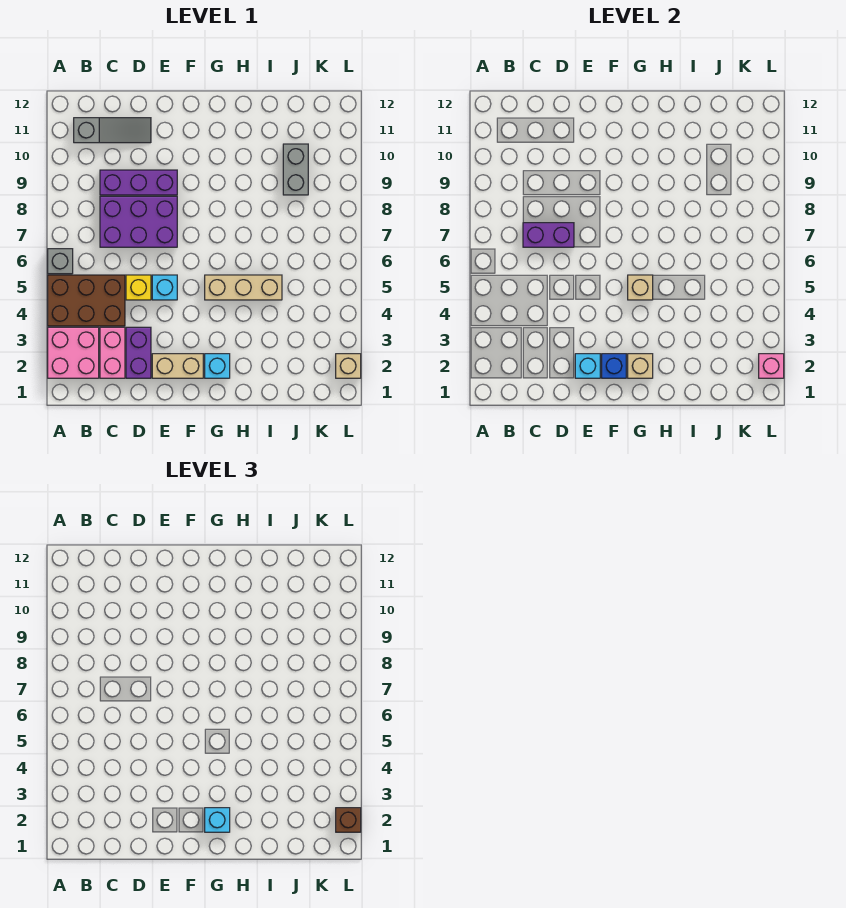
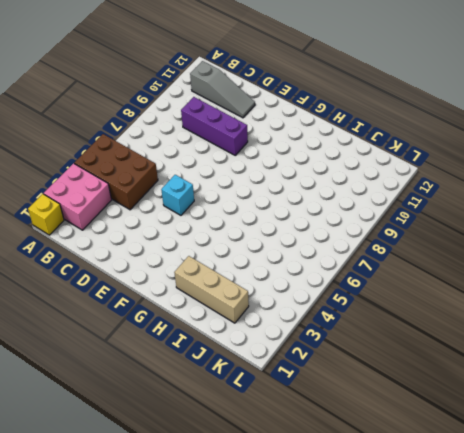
yellow brick A1 level 1 -> yellow brick D5 level 1
tan brick H2:J2 level 1 -> tan brick G5:I5 level 1
none -> grey brick A6 level 1
none -> pink brick C2:C3 level 1
none -> purple brick C7:E8 level 1

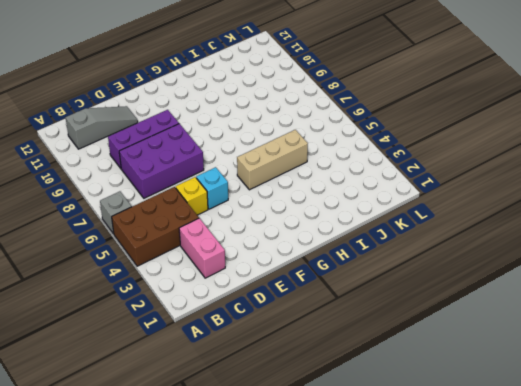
none -> pink brick A2:B3 level 1
none -> purple brick D2:D3 level 1
none -> tan brick E2:F2 level 1

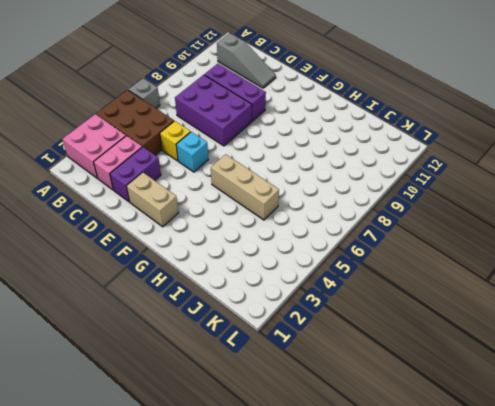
none -> cyan brick G2 level 1
none -> grey brick J9:J10 level 1
none -> tan brick L2 level 1

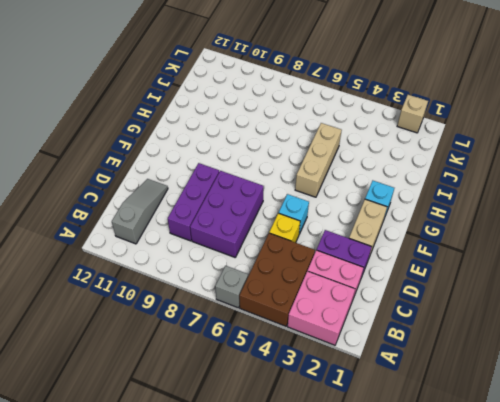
none -> grey brick J9:J10 level 1
none -> purple brick C7:D7 level 2
none -> cyan brick E2 level 2

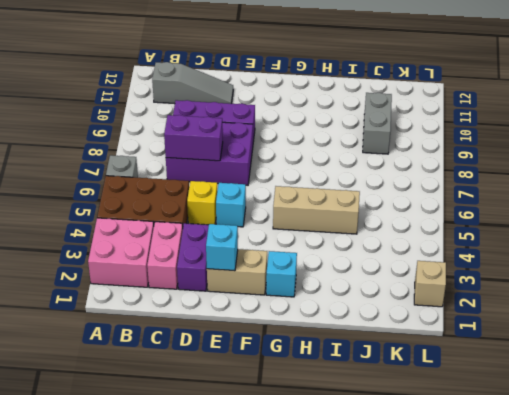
none -> blue brick F2 level 2
none -> tan brick G2 level 2
none -> tan brick G5 level 2

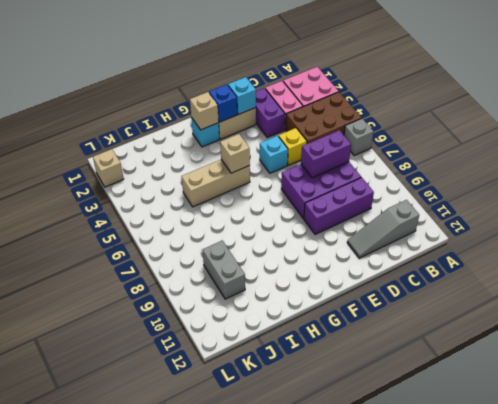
none -> pink brick L2 level 2
none -> cyan brick G2 level 3
none -> brown brick L2 level 3

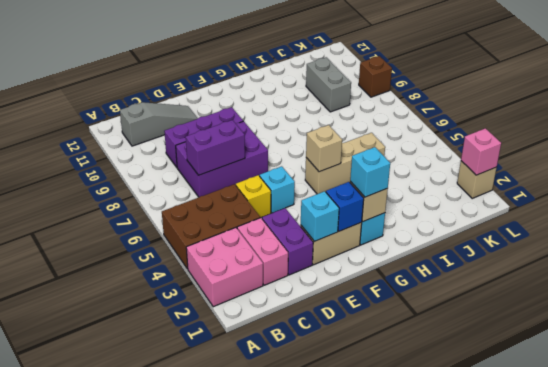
brown brick L9 level 1 -> brown brick L2 level 3
none -> grey brick A6 level 1

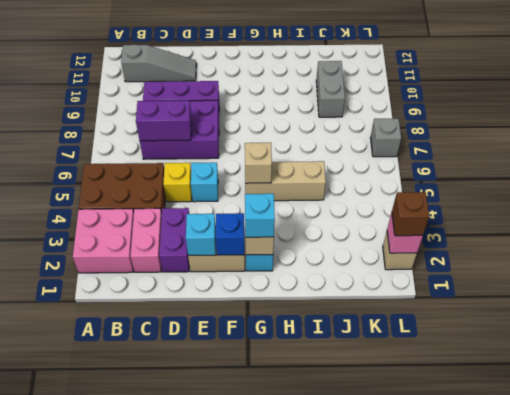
grey brick L7 level 1 -> grey brick A6 level 1

